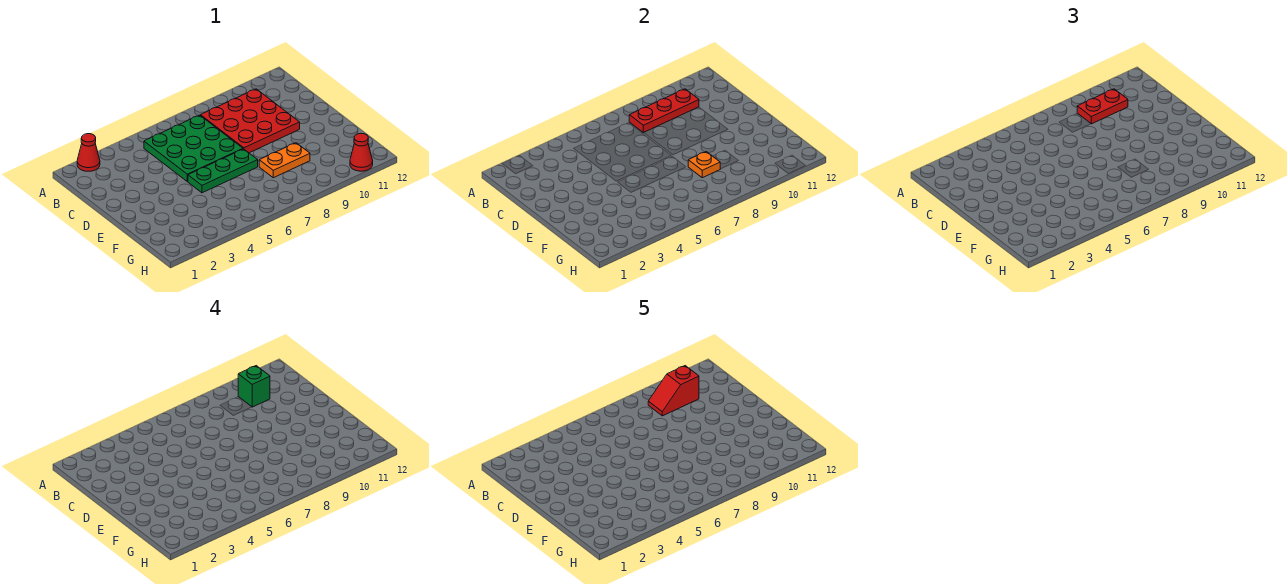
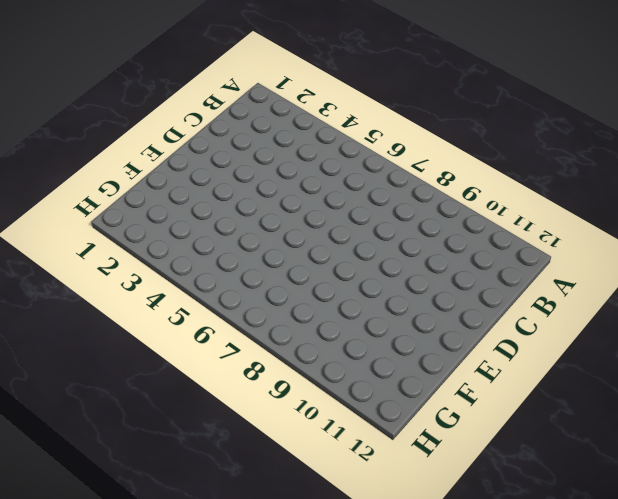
none -> red cone A2 level 1
none -> green plate B5:D7 level 1

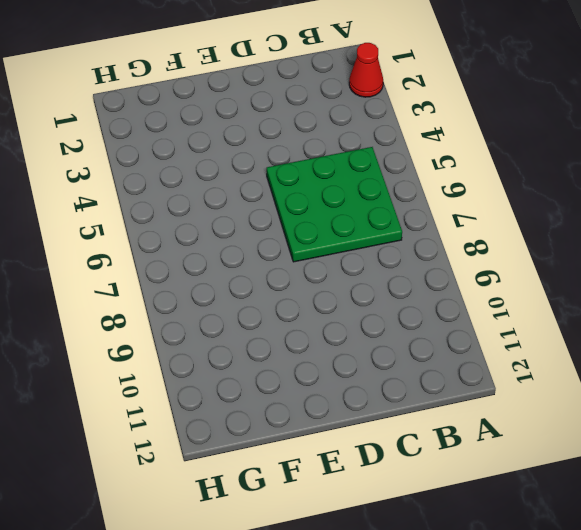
none -> red plate B8:D10 level 1
none -> green plate E5:E7 level 1

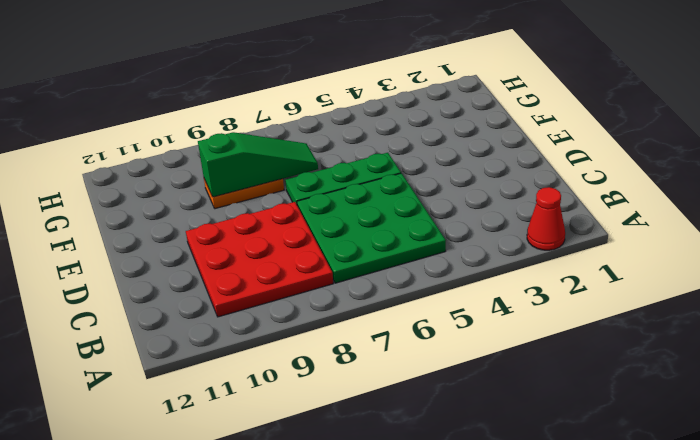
green slope F7:F9 level 2 top 9 -> orange plate F8 level 2
none -> red cone H11 level 1
none -> red plate B8:B10 level 2

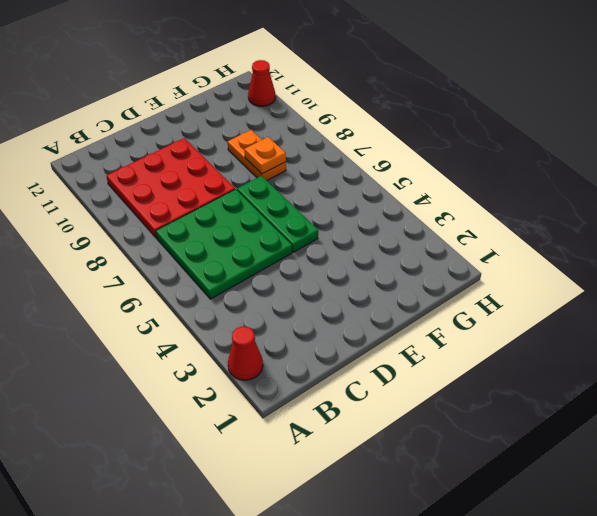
none -> red plate B8:B10 level 2
none -> red plate B9:B10 level 3

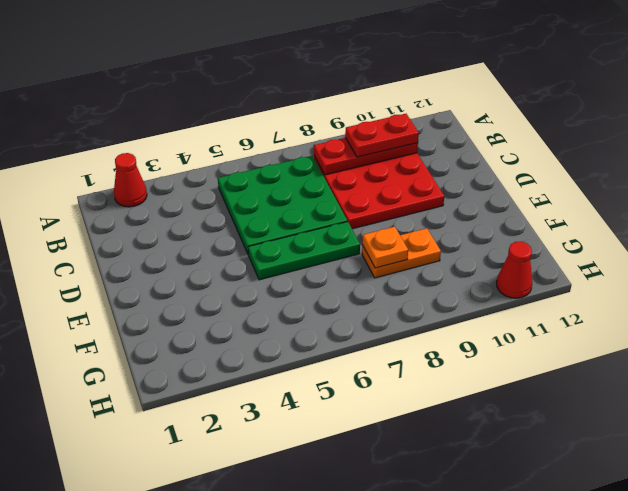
none -> green brick B10 level 4
none -> red slope B9:B10 level 5 top 10

